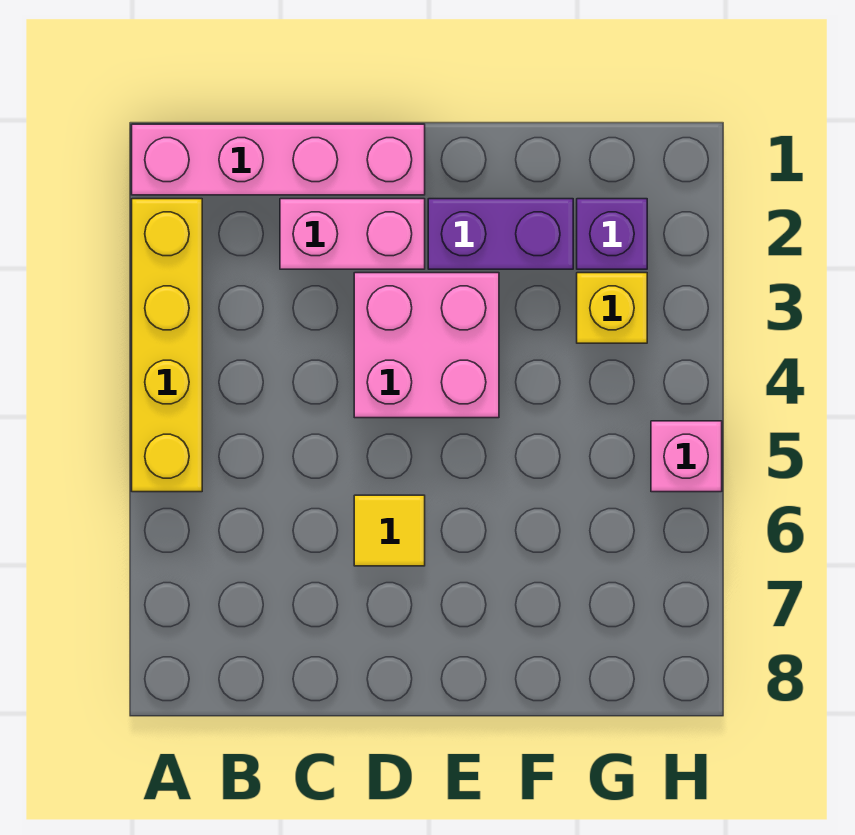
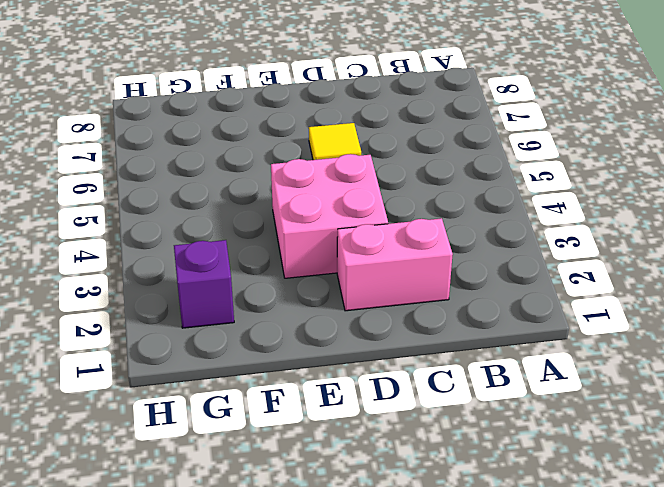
none -> pink brick A1:D1 level 1
none -> yellow brick A2:A5 level 1

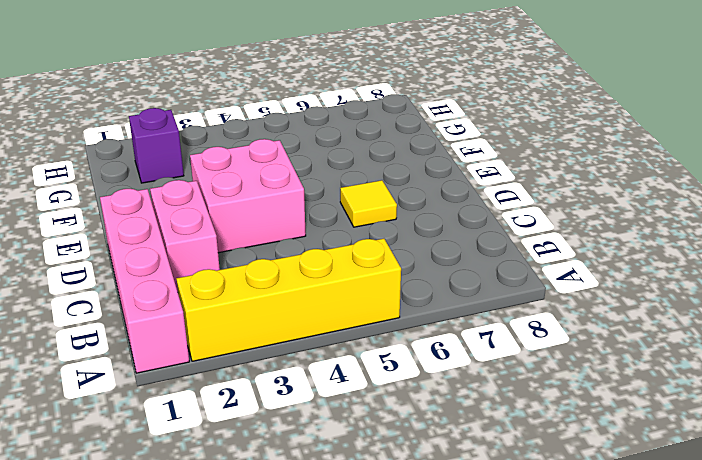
none -> purple brick E2:F2 level 1
none -> yellow brick G3 level 1

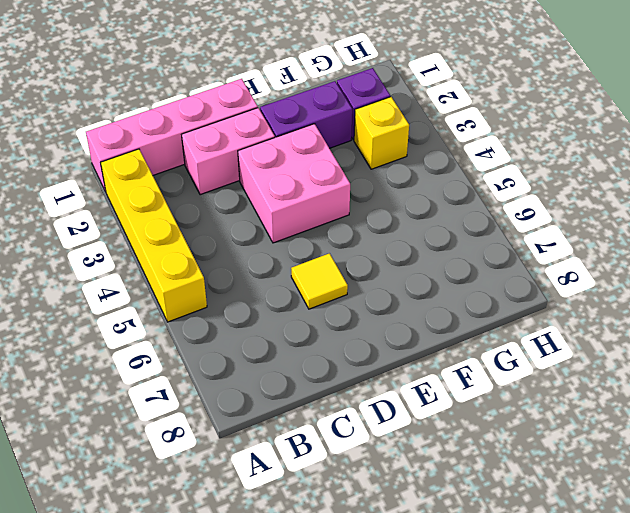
none -> pink brick H5 level 1

